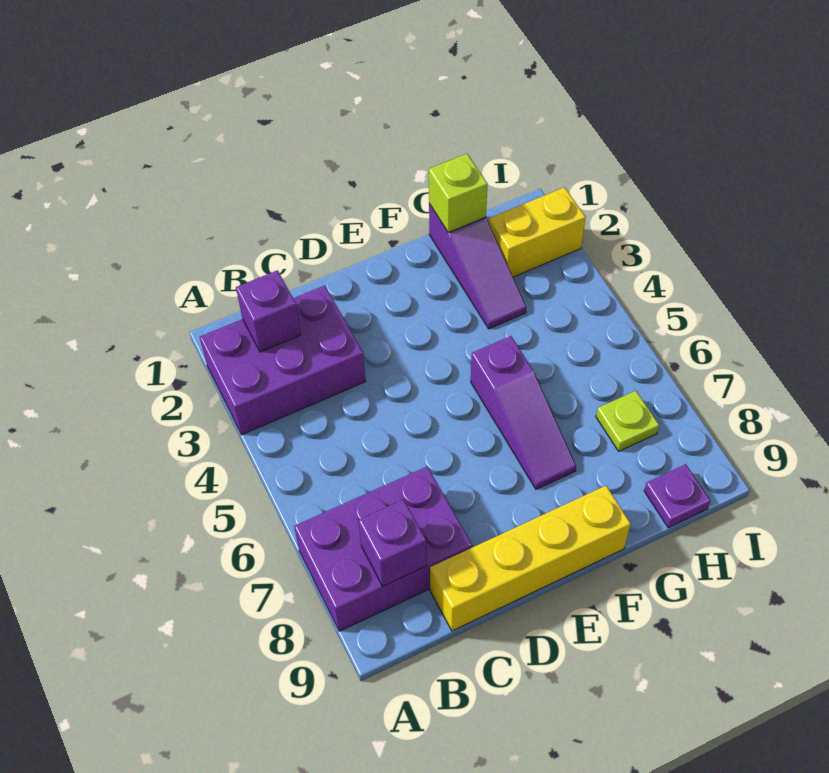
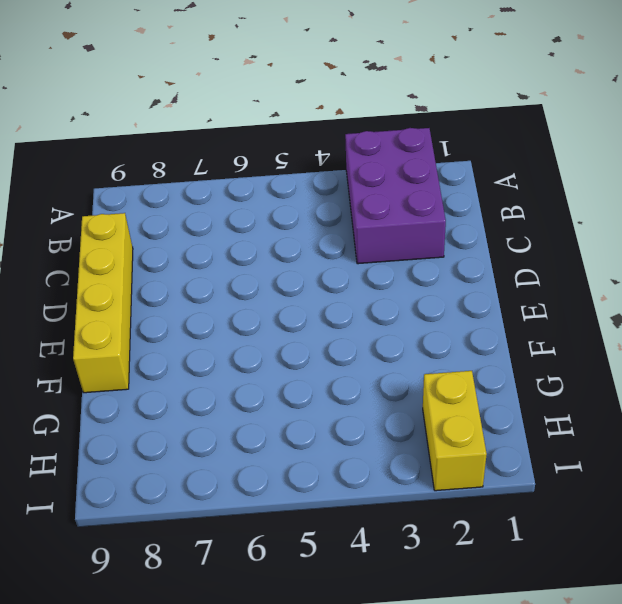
none -> purple brick A7:C8 level 1
none -> purple slope F5:F7 level 1 top 5

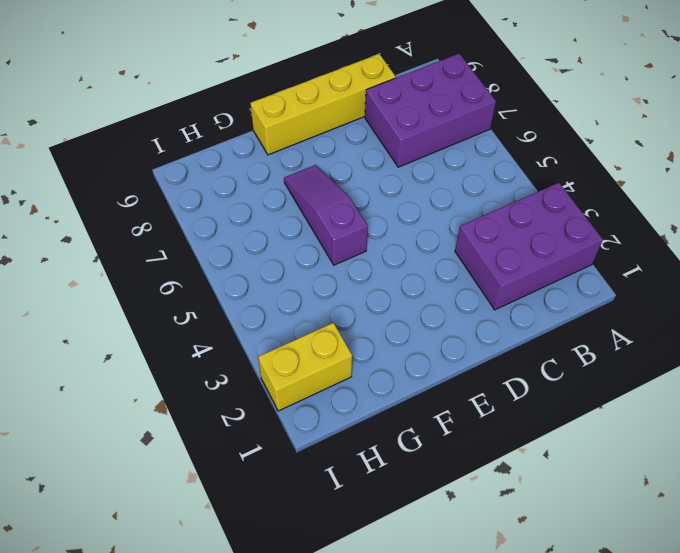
none -> purple slope G1:G3 level 1 top 1
none -> lime plate H7 level 1

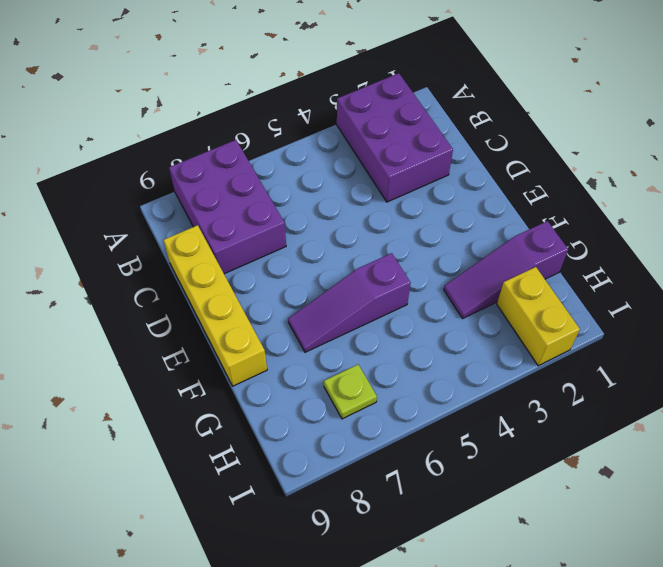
none -> purple plate H9 level 1
none -> purple brick B2 level 2

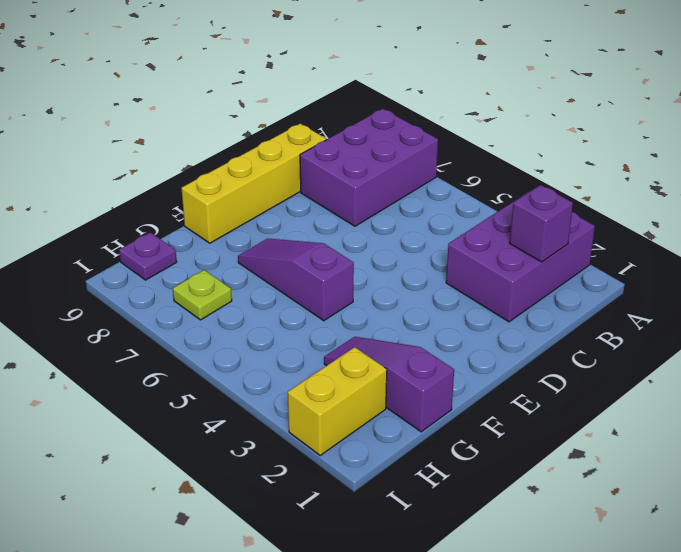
none -> purple brick B8 level 2
none -> lime brick G1 level 2

